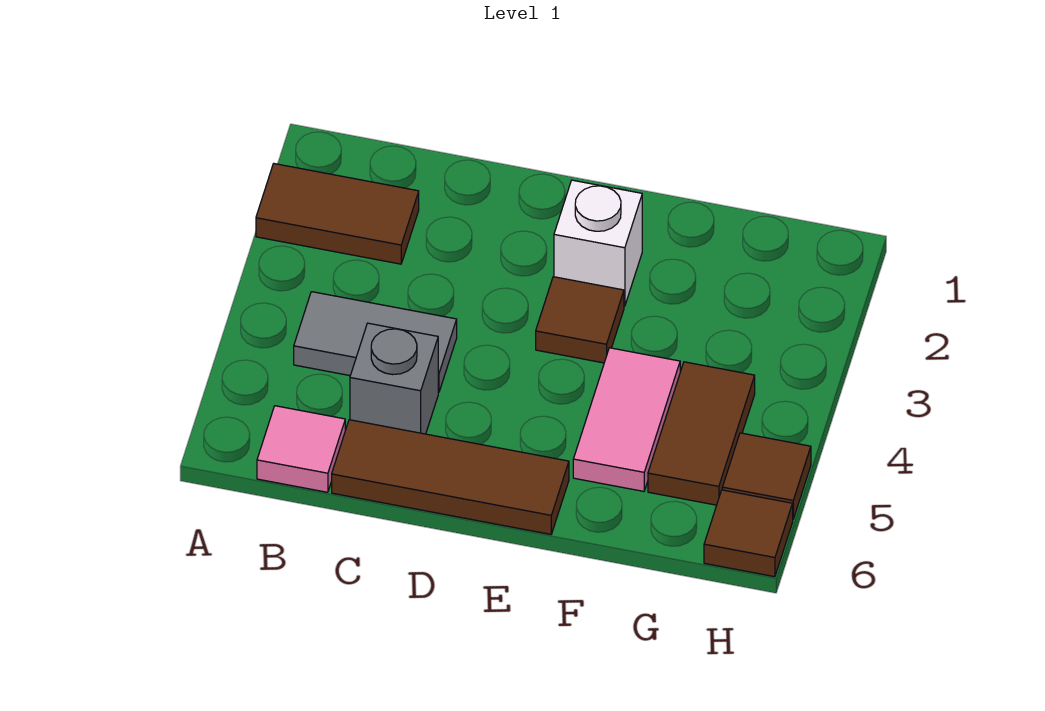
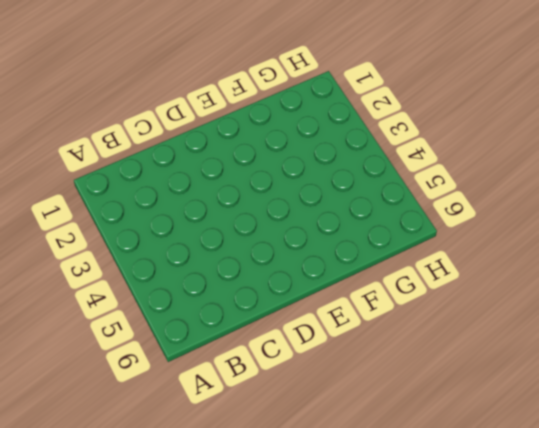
none -> brown tile A2:B2 level 1
none -> grey tile B4:C4 level 1

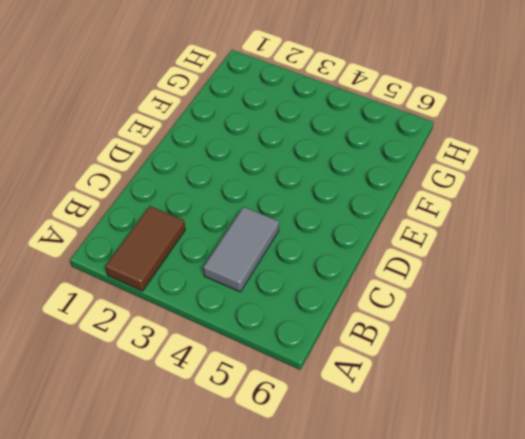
none -> pink tile B6 level 1
none -> grey brick C5 level 1

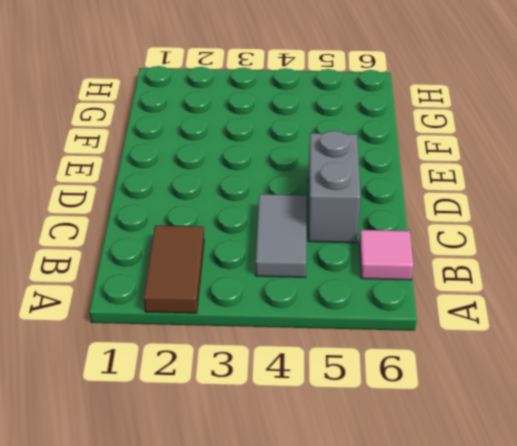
grey brick C5:D5 level 1 -> grey brick C5 level 1
none -> brown tile C6:E6 level 1
none -> white brick E2 level 1

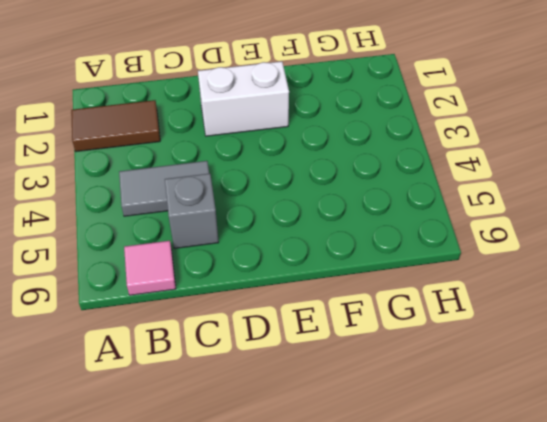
white brick D2:E2 level 1 -> white brick E2 level 1
none -> brown tile C6:E6 level 1
none -> brown tile E3 level 1

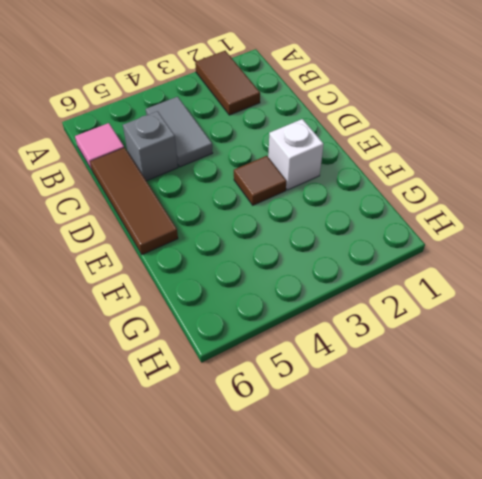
none -> pink tile F4:F5 level 1
none -> brown tile G4:G5 level 1

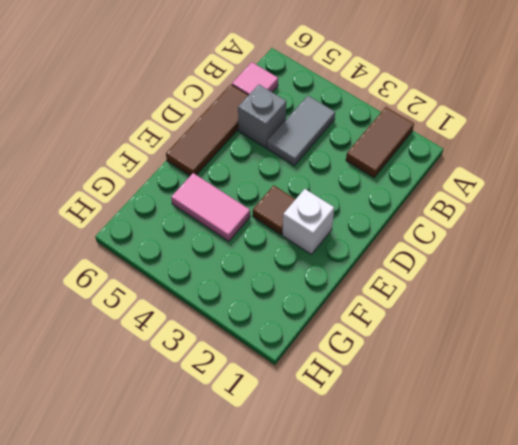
none -> brown tile G4:G5 level 1
none -> brown tile H5 level 1

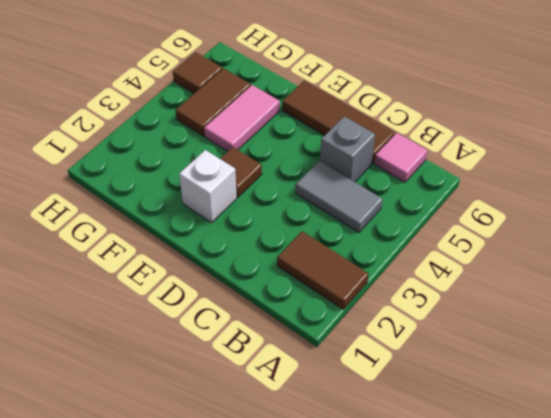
none -> brown tile H6 level 1

